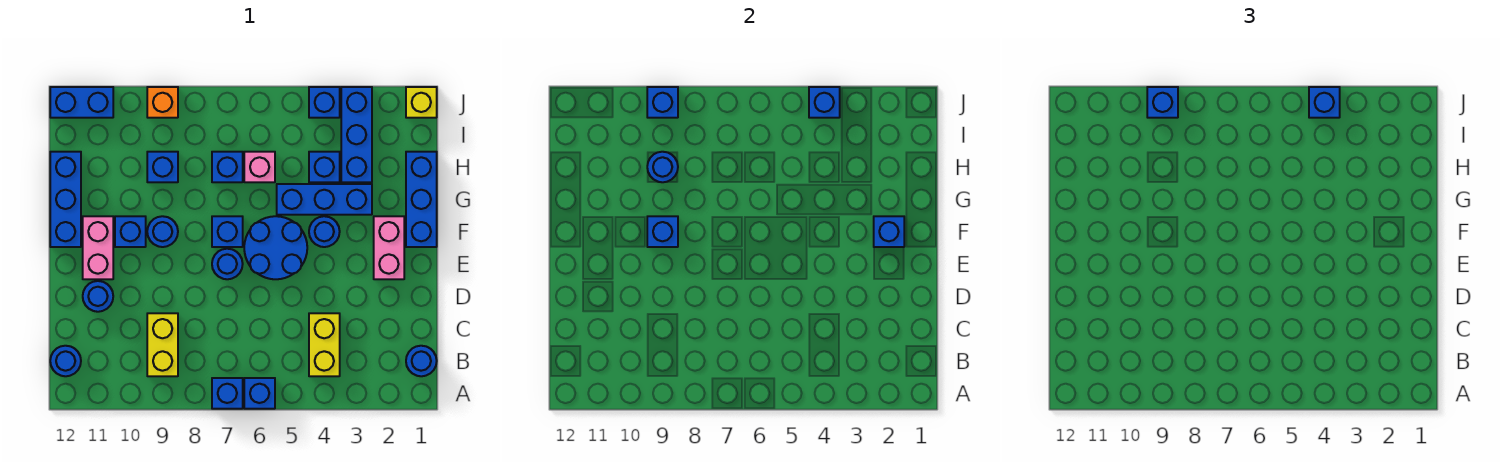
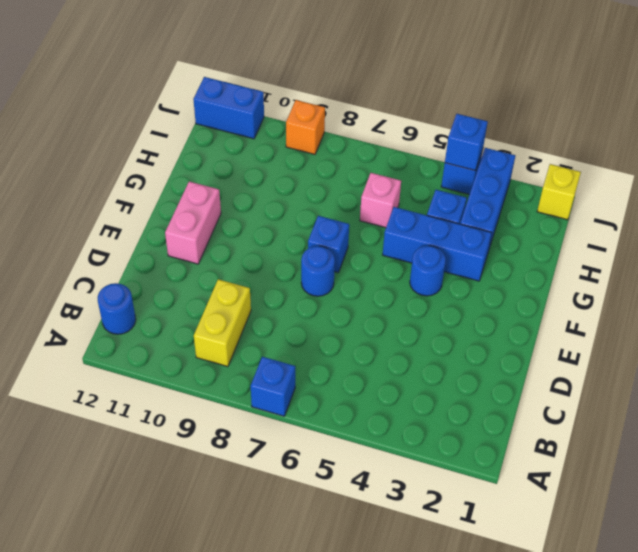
none -> blue brick A6 level 1
none -> blue round brick B1 level 1
none -> yellow brick B4:C4 level 1
none -> blue round brick D11 level 1

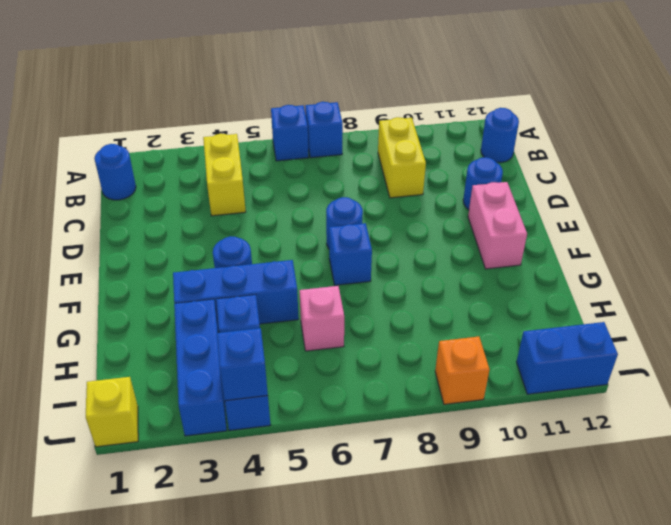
none -> pink brick E2:F2 level 1
none -> blue round brick E5:F6 level 1
none -> blue brick F1:H1 level 1
none -> blue round brick F9 level 1

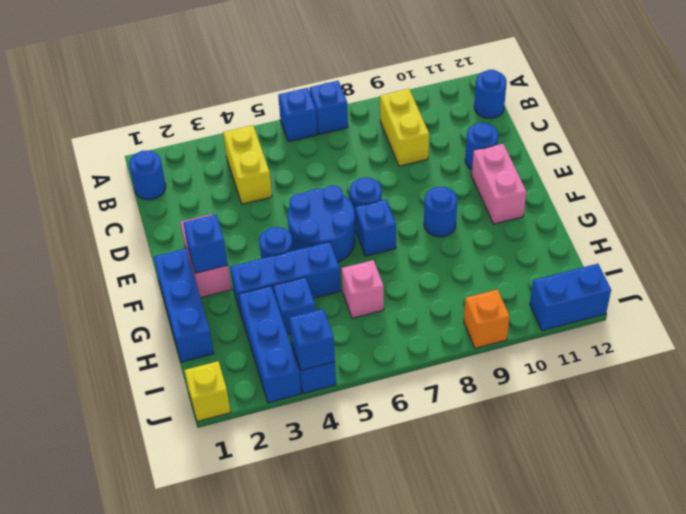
none -> blue brick F10 level 1
none -> blue brick F12:H12 level 1
none -> blue brick H7 level 1
none -> blue brick H9 level 1

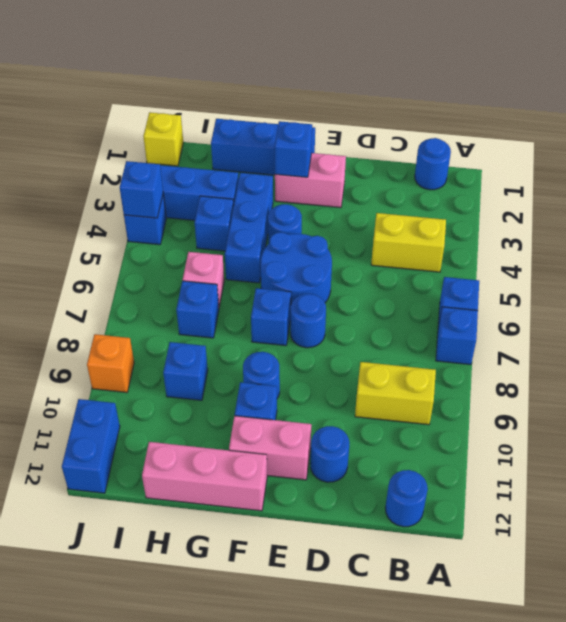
pink brick F12:H12 level 1 -> blue brick F12:H12 level 1
none -> blue brick F9 level 2
none -> blue round brick H9 level 2
none -> blue brick J9 level 2
none -> blue brick J4 level 3

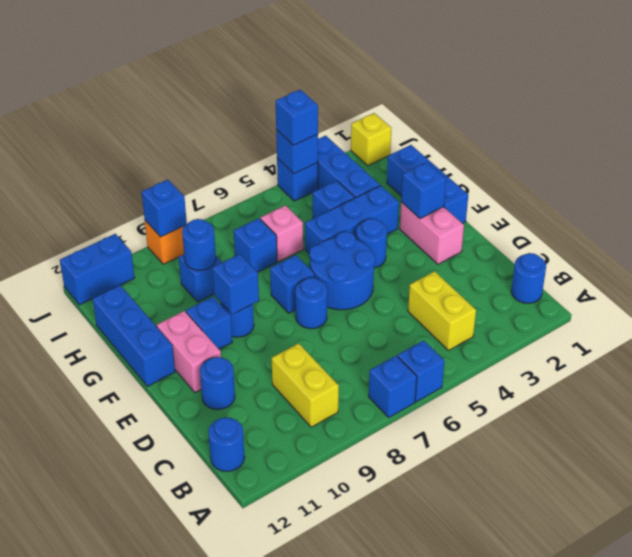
none -> blue brick J9 level 3

